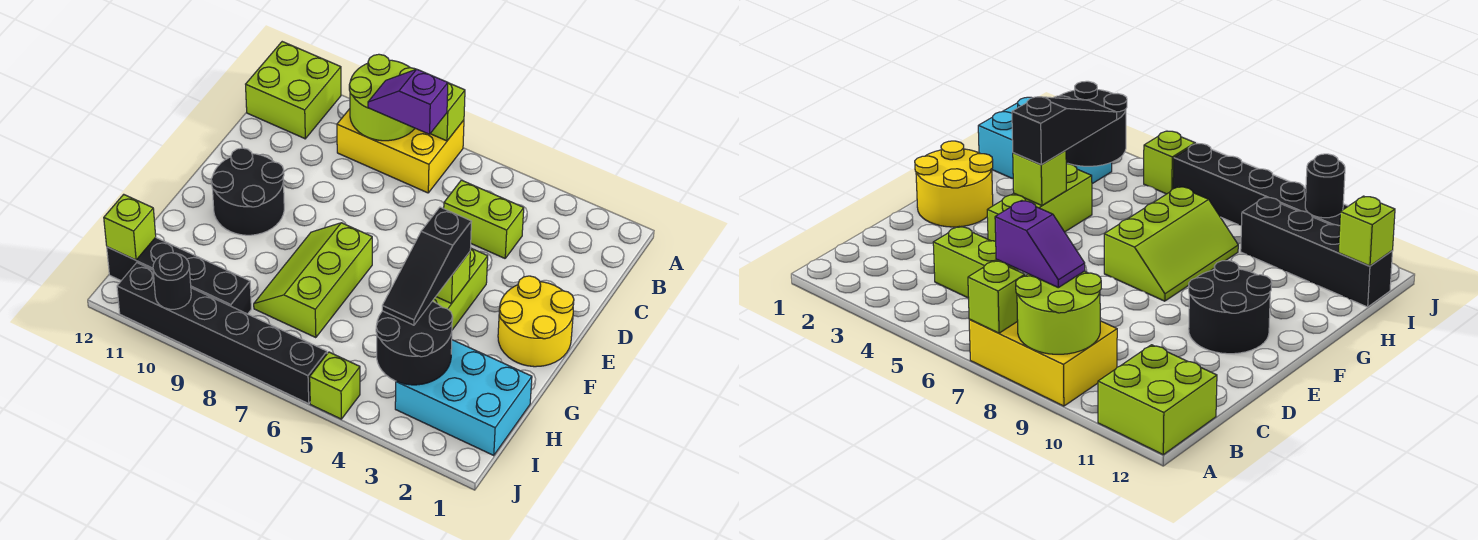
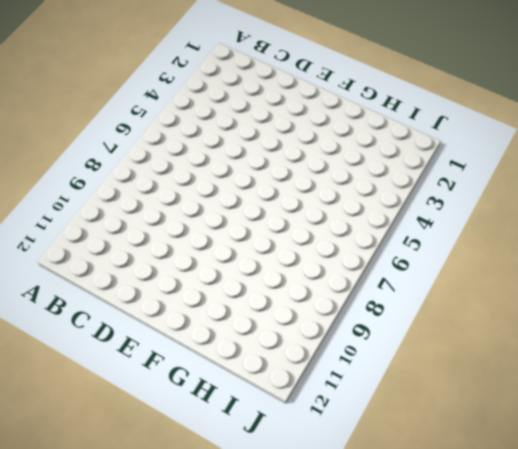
none -> yellow brick A7:B9 level 1
none -> lime brick A11:B12 level 1
none -> lime brick C4:C5 level 1

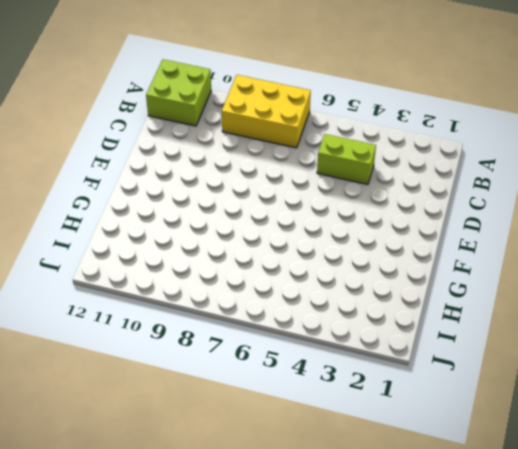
none -> yellow round brick E1:F2 level 1
none -> lime brick E4:G4 level 1
none -> black round brick E10:F11 level 1

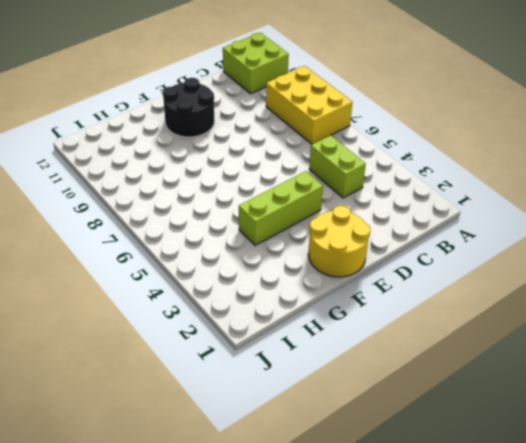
none -> lime slope F7:H8 level 1 top 7
none -> cyan brick H1:I3 level 1
none -> black brick I9:I12 level 1

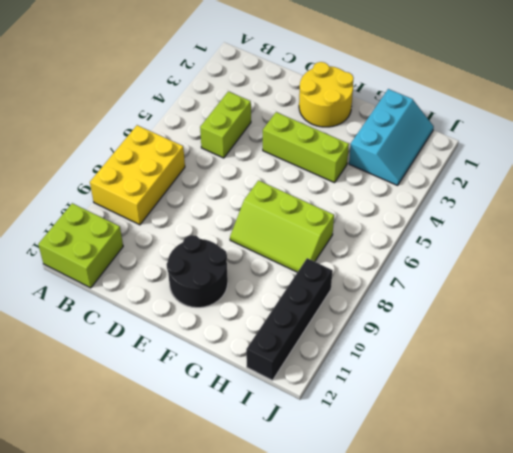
cyan slope H1:I3 level 1 top H -> cyan brick H1:I3 level 1
none -> lime brick J5 level 1
none -> black brick J6:J11 level 1
none -> lime brick A7 level 2

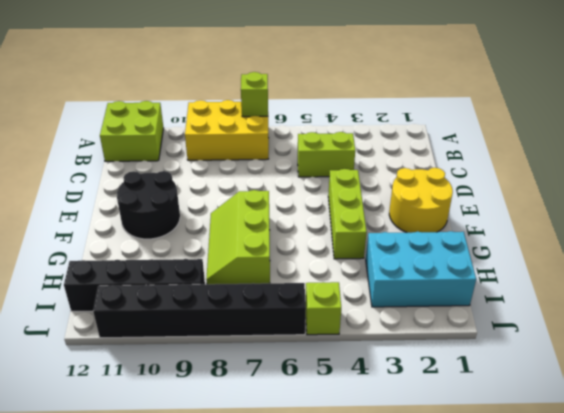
none -> lime round brick A8:B9 level 2
none -> lime brick F4 level 2
none -> black round brick H3:I4 level 2

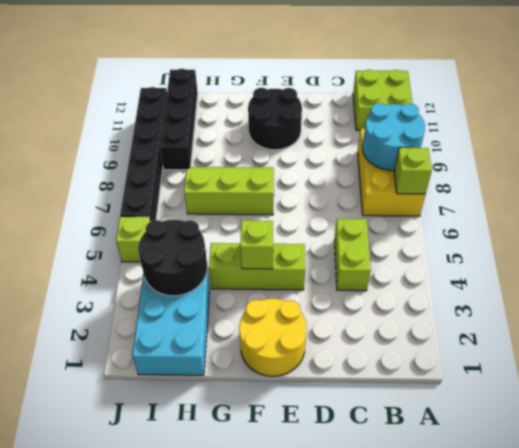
cyan round brick A8:B9 level 2 -> lime round brick A8:B9 level 2
none -> lime brick I12 level 2
none -> black round brick J10 level 2
none -> purple slope B7:B8 level 3 top 7

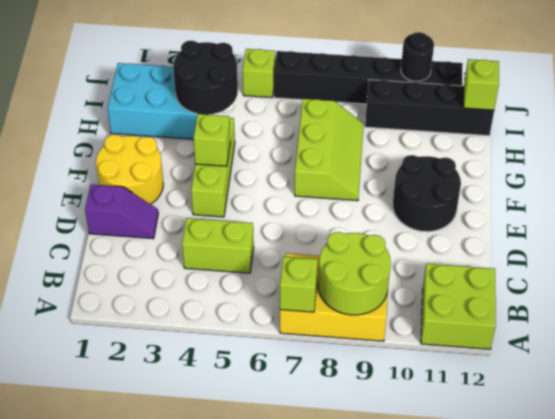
purple slope D1:D2 level 1 top 1 -> purple slope B7:B8 level 3 top 7
none -> black slope F4:H4 level 3 top F

